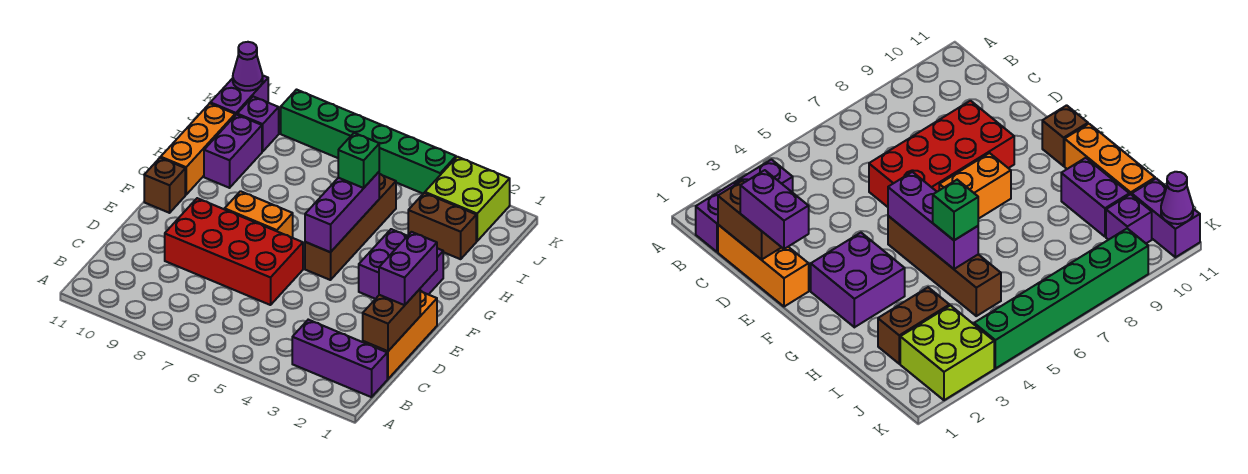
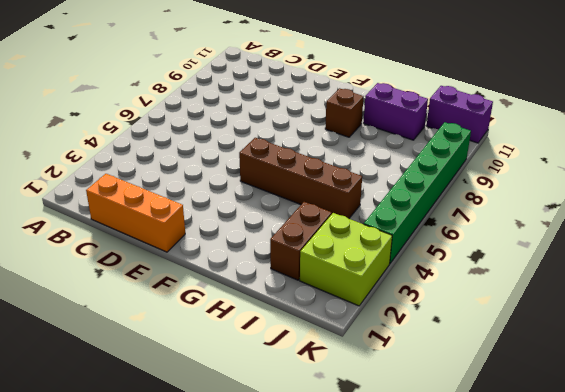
brown brick G9 level 1 -> brown brick F11 level 1
none -> purple brick B1:B3 level 1
none -> red brick D6:E9 level 1
none -> purple brick F2:G3 level 1

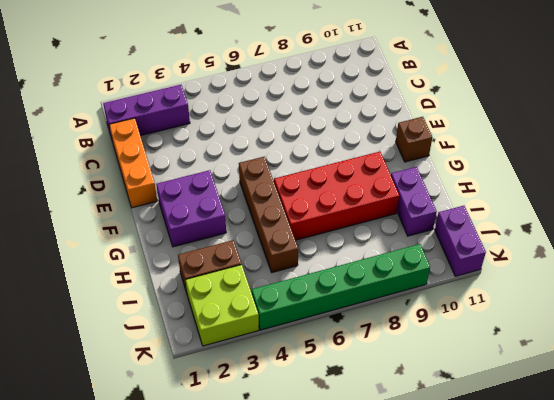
red brick G6:H9 level 1 -> red brick D6:E9 level 1
none -> orange brick F7:F8 level 1
none -> orange brick G11:I11 level 1
none -> purple brick J10 level 1

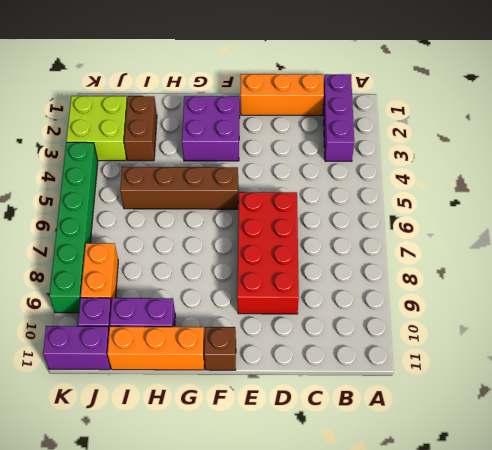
orange brick J8:J9 level 1 -> orange brick F7:F8 level 1
none -> brown brick C1:D1 level 2
none -> purple brick F5:H5 level 2
none -> purple cone K11 level 2

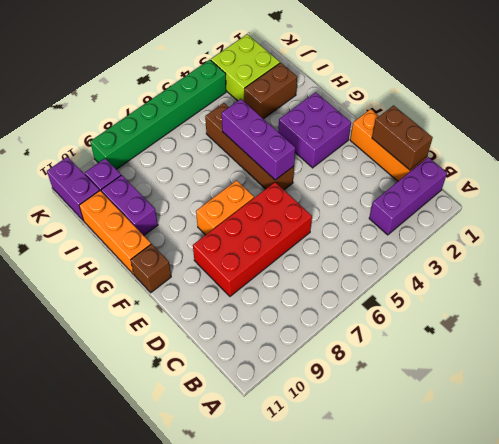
none -> purple cone K11 level 2
none -> purple brick D1:E1 level 3
none -> green brick H5 level 3

